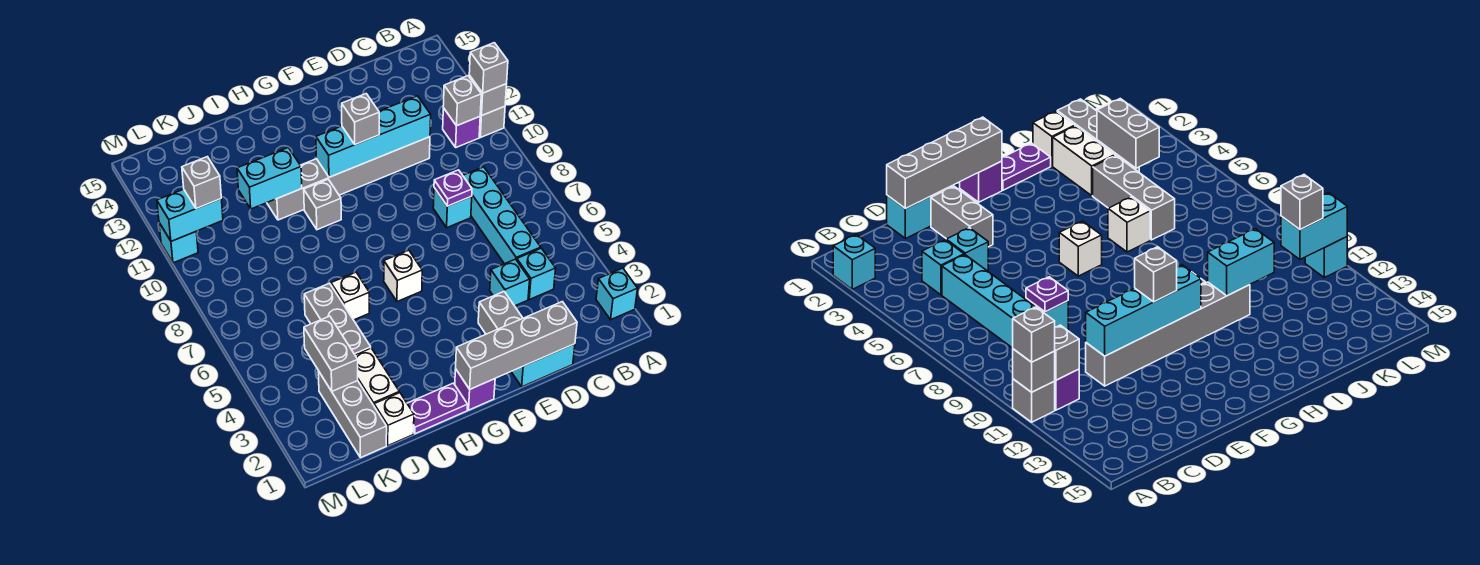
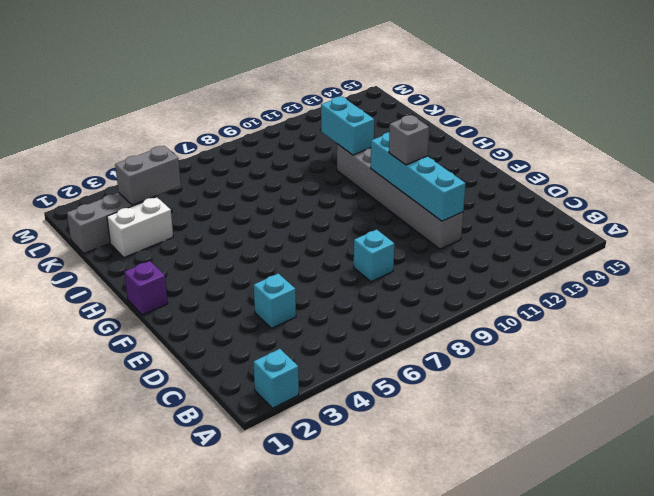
none -> grey brick A11 level 1
none -> purple brick B11 level 1
none -> cyan brick C4 level 1
none -> cyan brick C5:C8 level 1

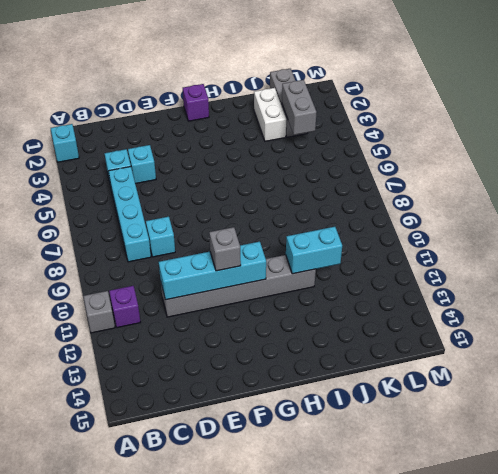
none -> cyan brick D1:E1 level 1
none -> grey brick E2:E3 level 1
none -> white brick G6 level 1
none -> purple plate H1:I1 level 1

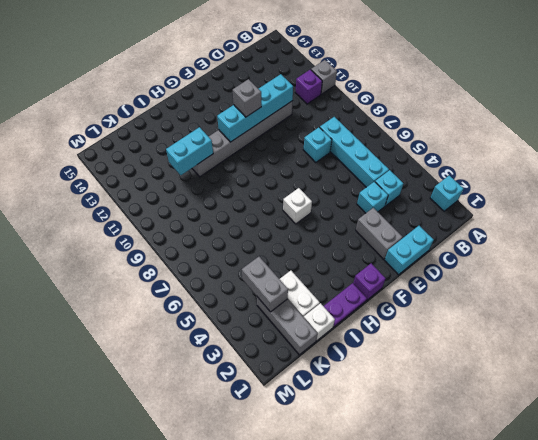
none -> grey brick H10 level 1
none -> white brick I6 level 1
none -> grey brick J4:J6 level 1
none -> cyan brick M11 level 1

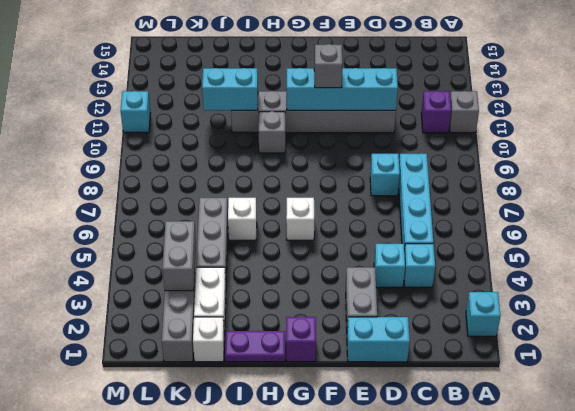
none -> grey brick A11 level 2
none -> grey brick B11 level 2
none -> grey brick D1:G1 level 2
none -> purple plate D8 level 2

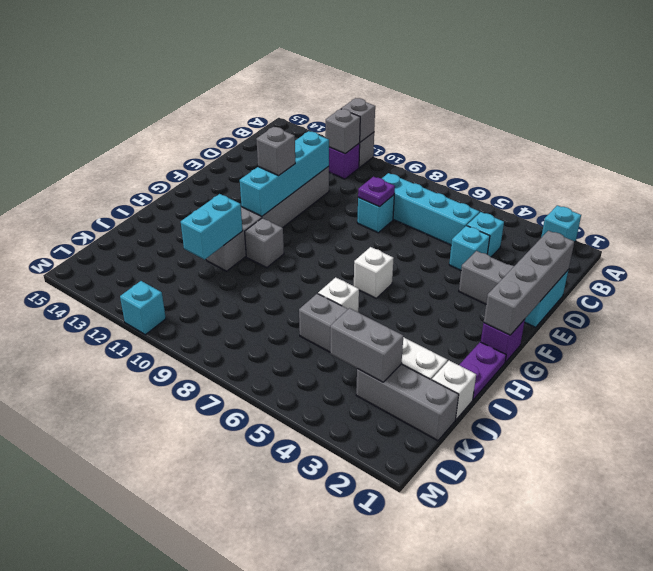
none -> cyan brick L11:M11 level 2
none -> grey brick A11 level 3
none -> grey brick L11 level 3

